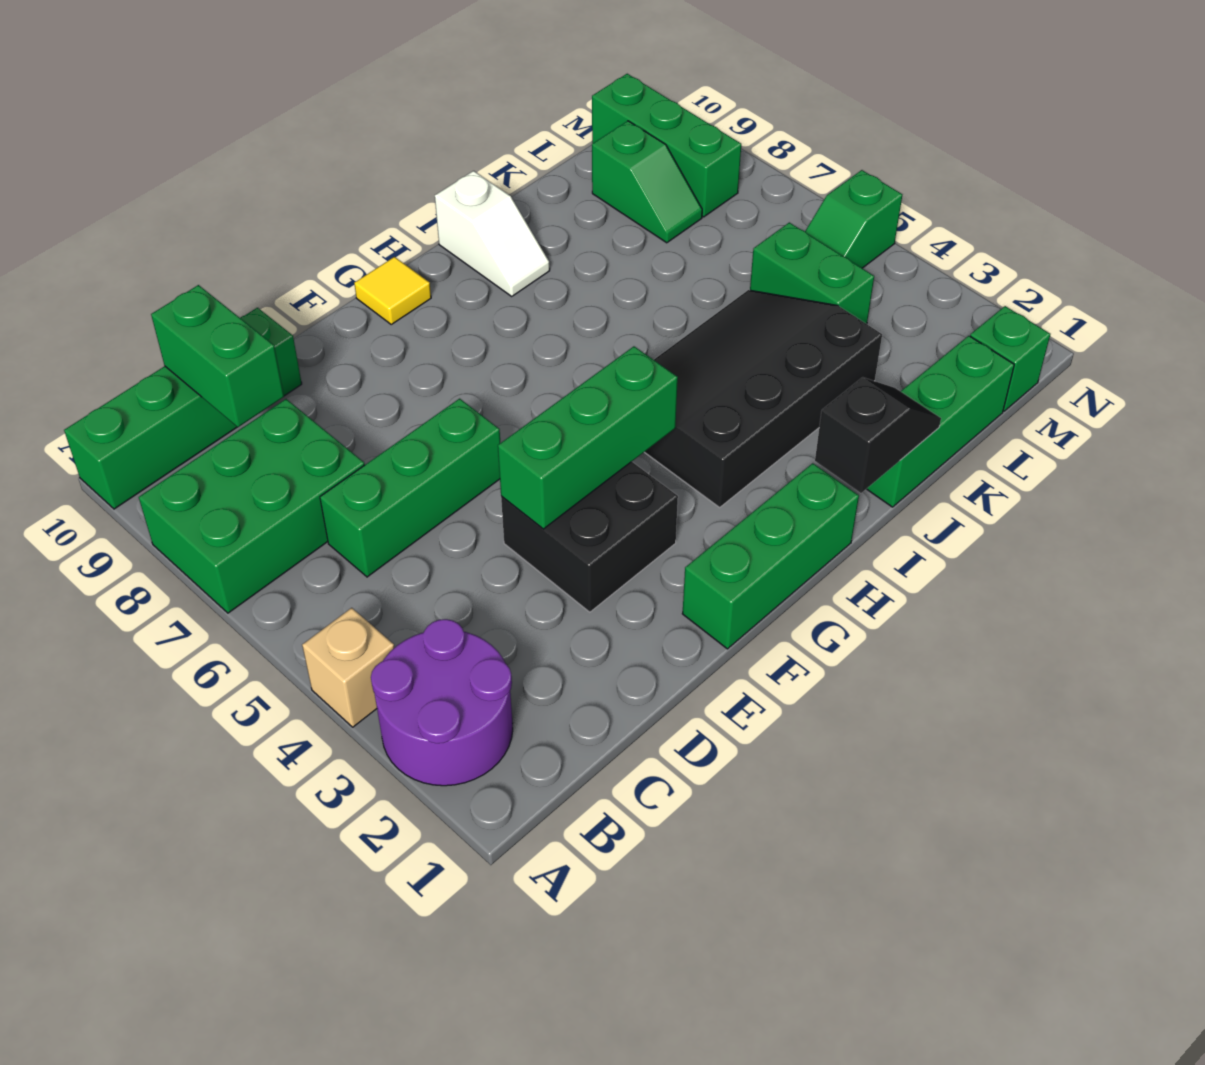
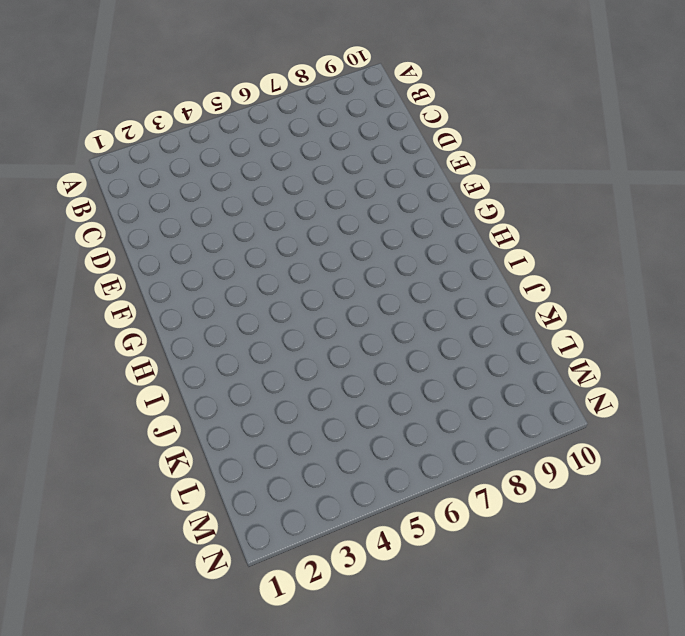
none -> purple round brick A2:B3 level 1
none -> tan brick A4 level 1
none -> green brick A7:C8 level 1

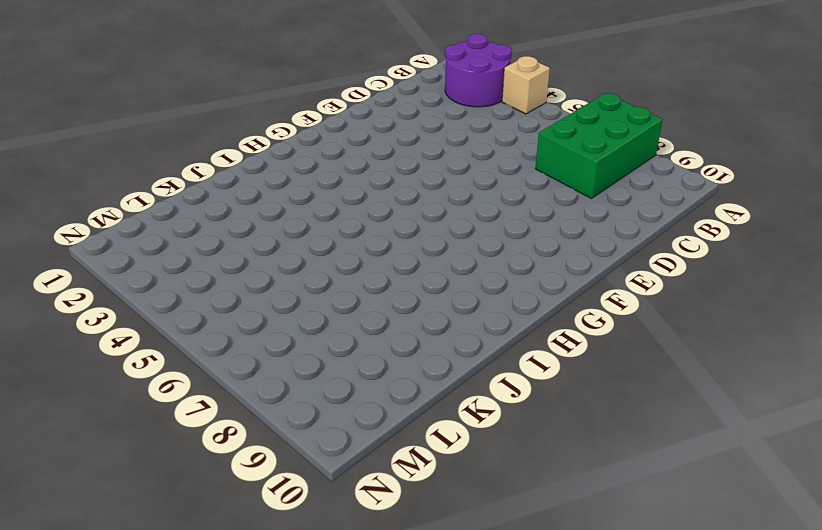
none -> green brick A10:D10 level 1
none -> green brick C6:E6 level 1
none -> black brick E3:F4 level 1

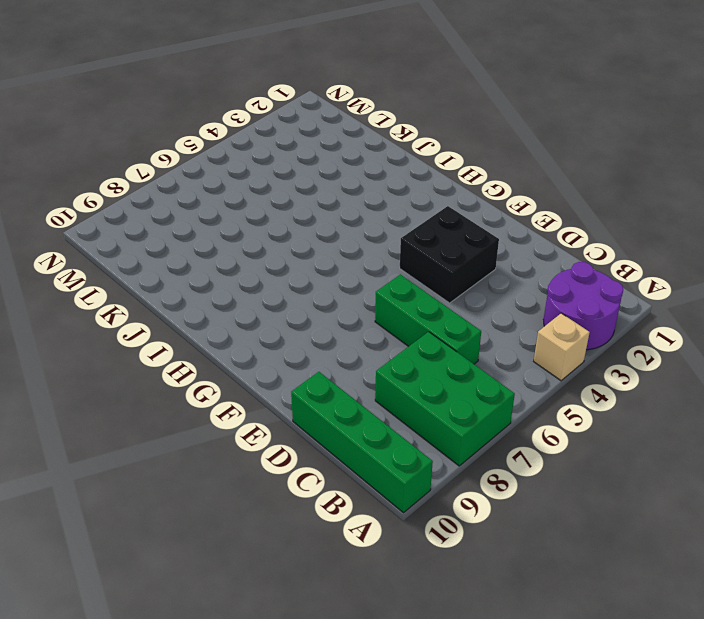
none -> green brick F1:H1 level 1
none -> yellow tile G10 level 1
none -> black slope H3:K5 level 1 top 3

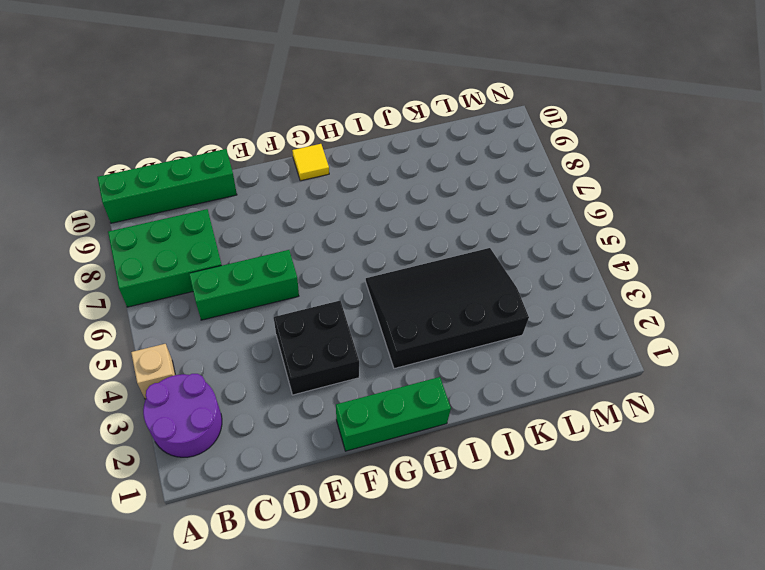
none -> white slope I9:I10 level 1 top 10
none -> green brick J1:L1 level 1
none -> green brick L4:L5 level 1

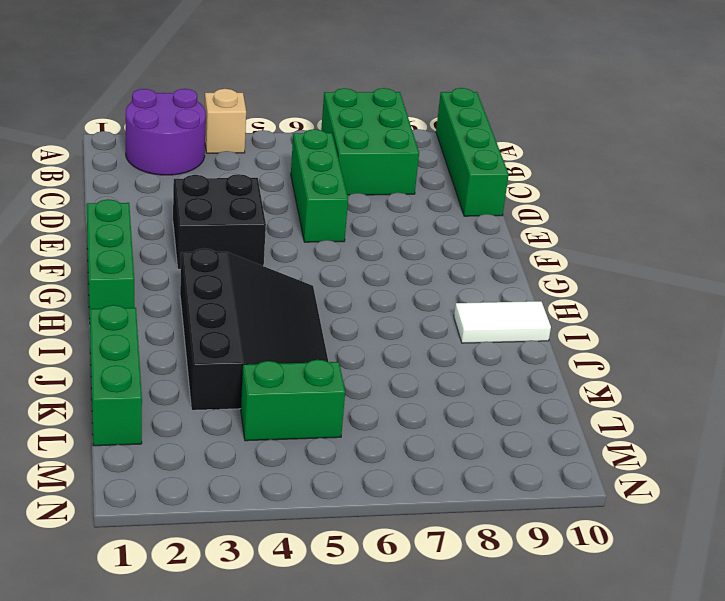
white tile I9:I10 level 1 -> white slope I9:I10 level 1 top 10
none -> yellow tile G10 level 1
none -> green slope L8:L9 level 1 top 9
none -> green brick M1 level 1

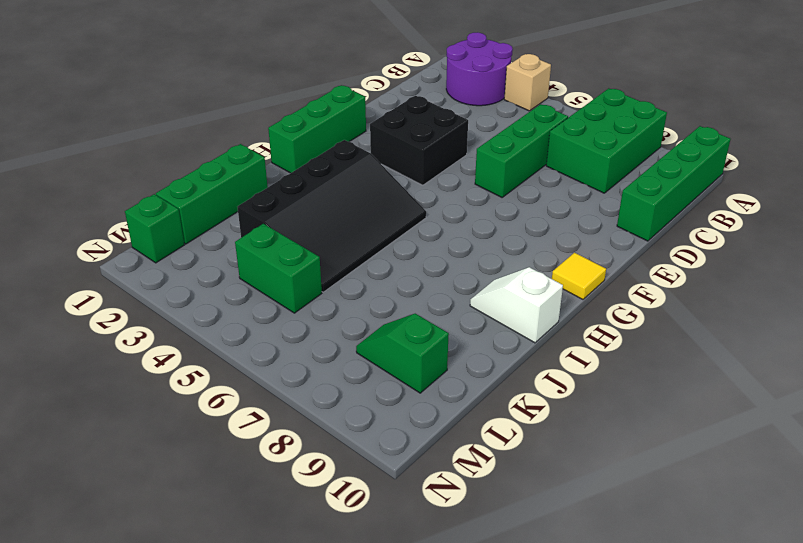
none -> green slope M5:N5 level 1 top N
none -> green brick M8:M10 level 1
none -> green brick C9:C10 level 2

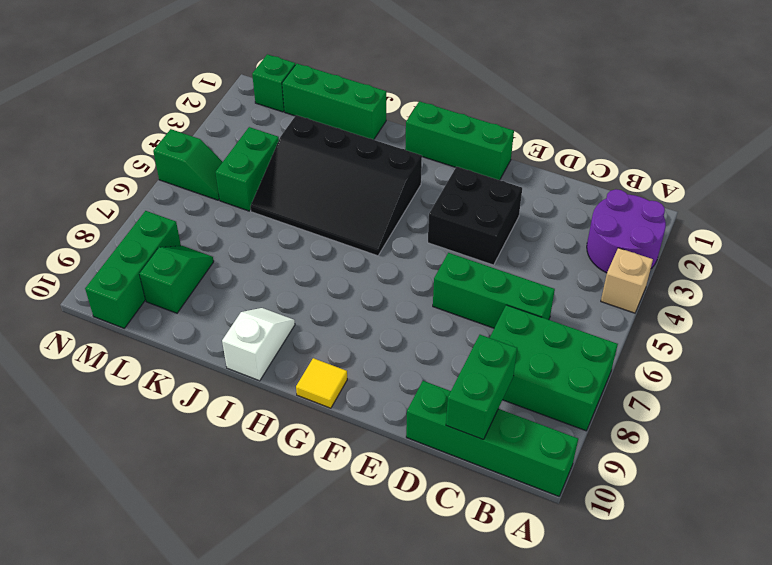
none -> green brick E4:G4 level 2
none -> black slope I1:J1 level 2 top I

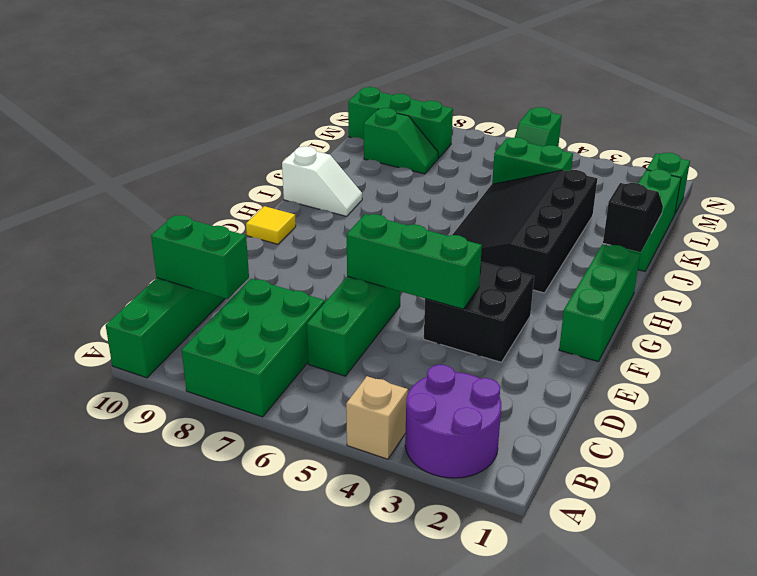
green brick E4:E6 level 2 -> green brick E4:G4 level 2

